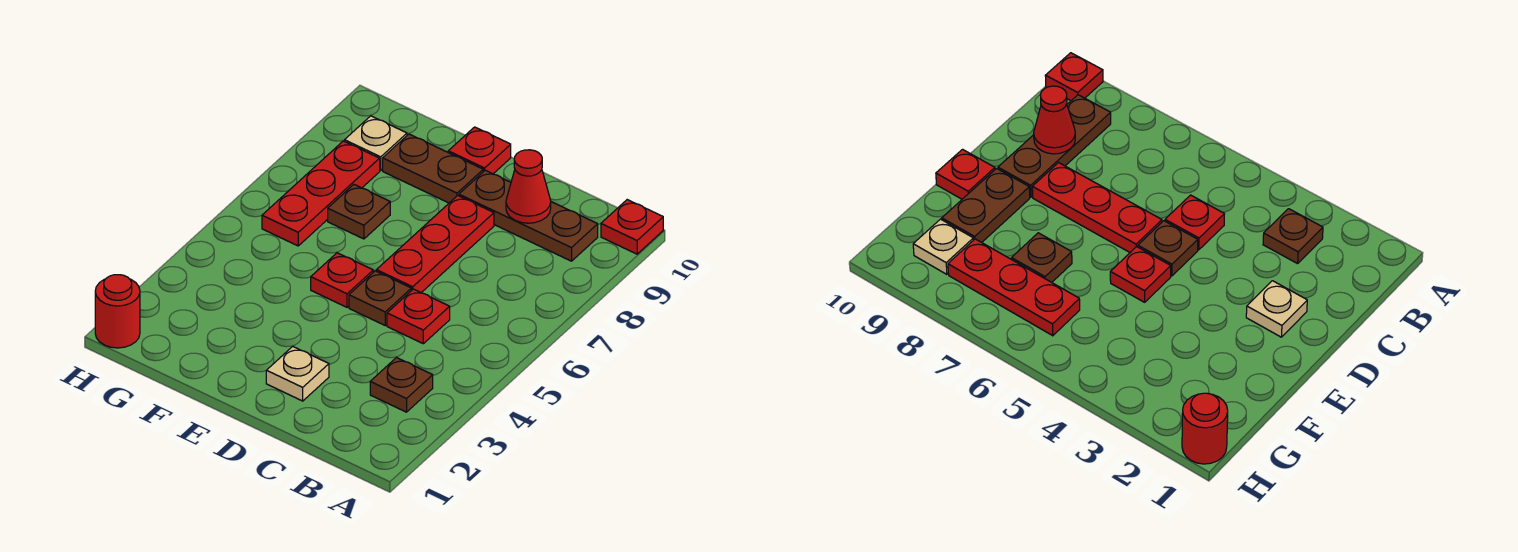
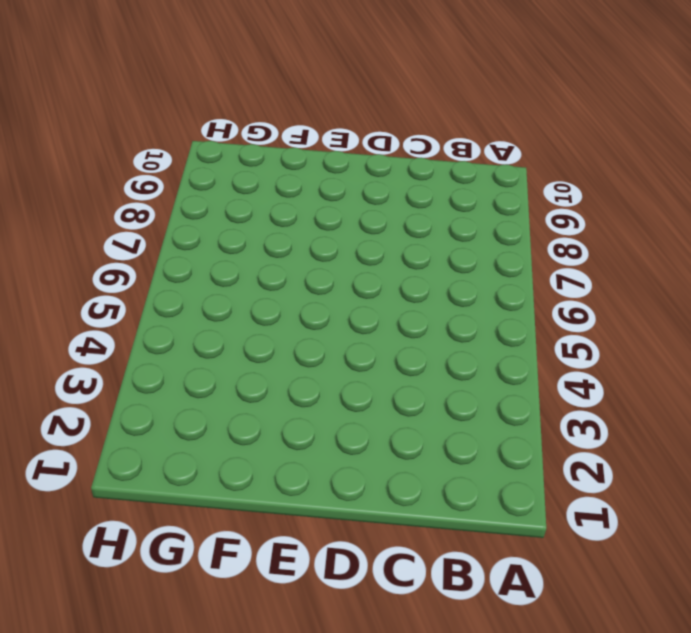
none -> red plate A10 level 1
none -> brown plate B3 level 1
none -> brown plate B9:D9 level 1

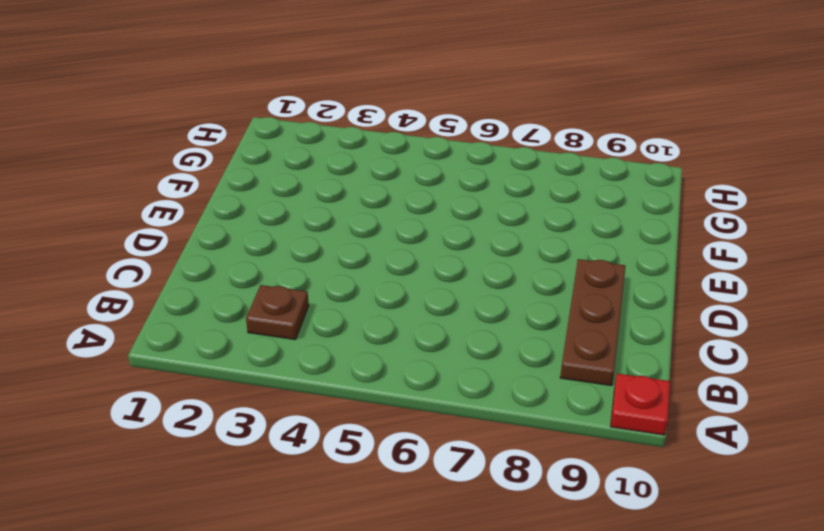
none -> red plate C5 level 1
none -> tan plate D2 level 1
none -> brown plate D5 level 1

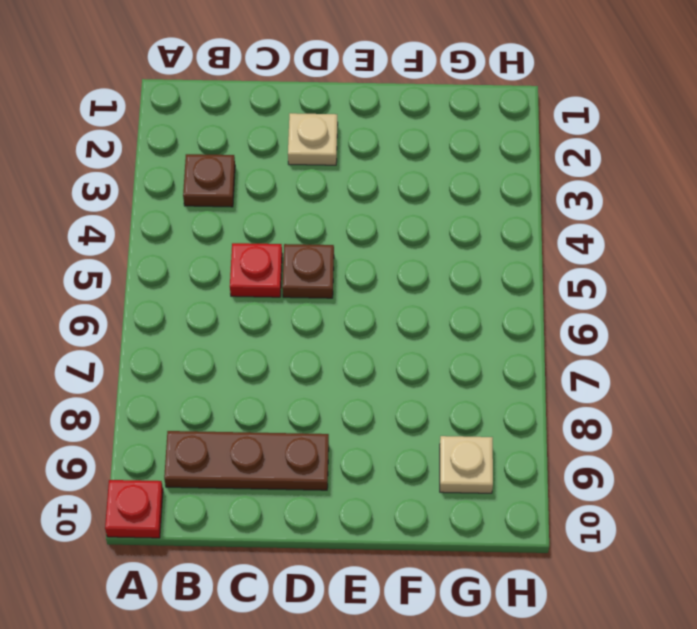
none -> red plate D6:D8 level 1
none -> red plate E5 level 1
none -> brown plate E9:F9 level 1

